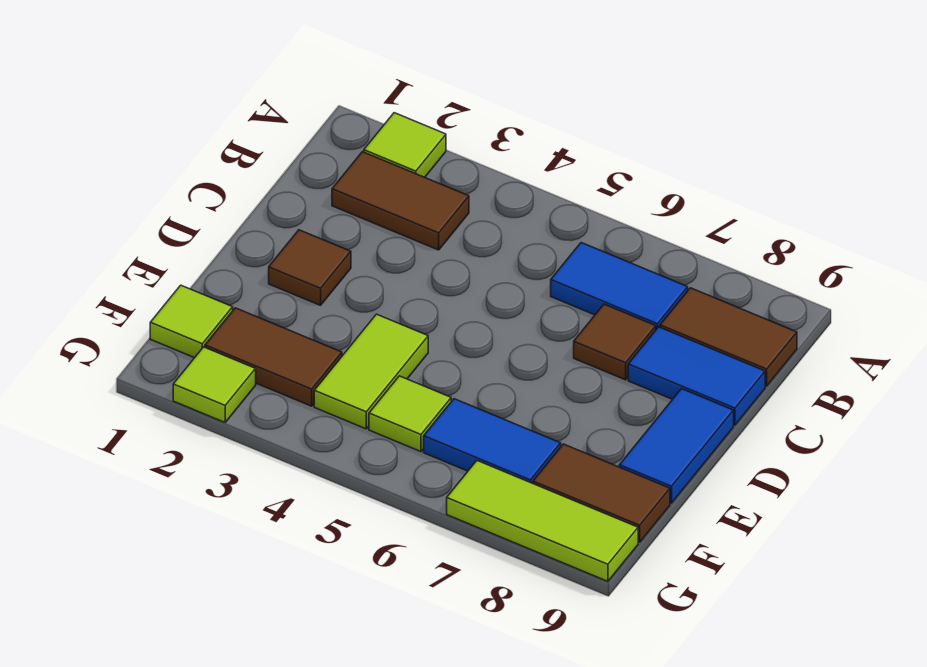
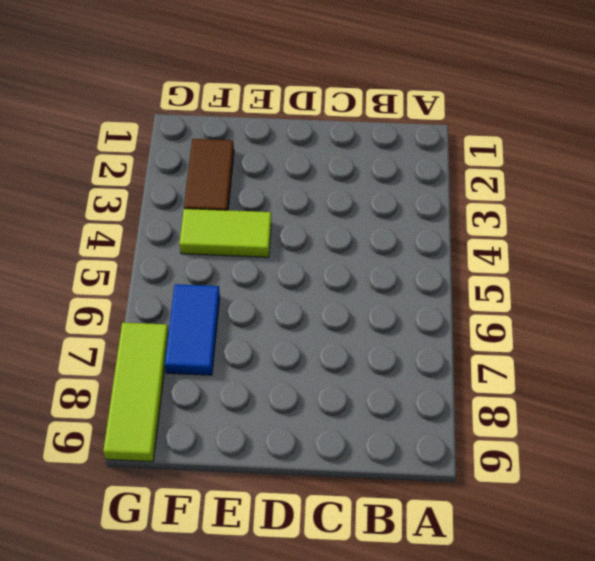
none -> lime tile A2 level 1
none -> brown tile B2:B3 level 1
none -> blue tile B6:B7 level 1

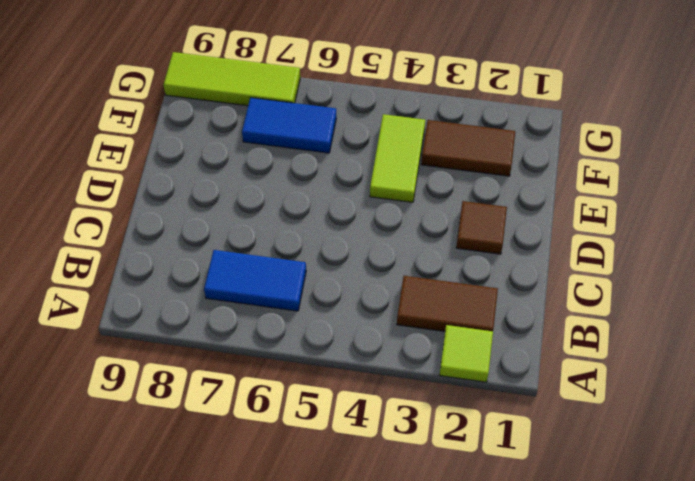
none -> brown tile B8:B9 level 1
none -> brown tile C7 level 1
none -> blue tile C8:C9 level 1

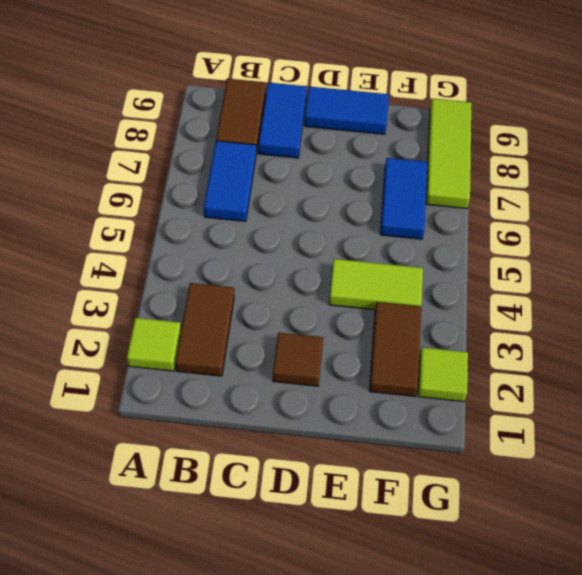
none -> brown tile C7 level 1
none -> lime tile F1 level 1
none -> lime tile F5 level 1

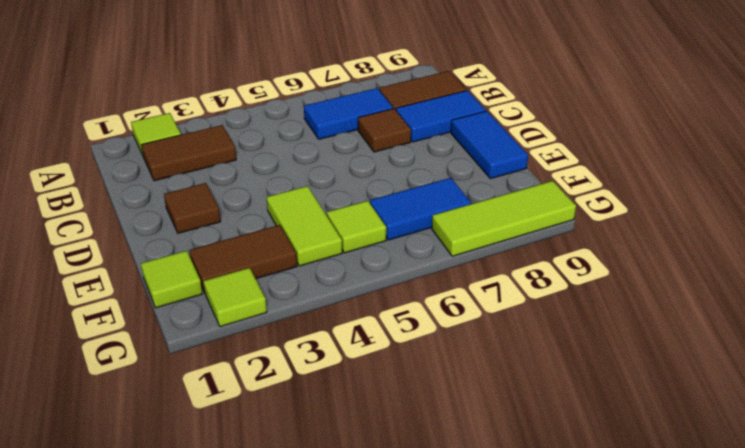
none -> brown tile F8:F9 level 1

